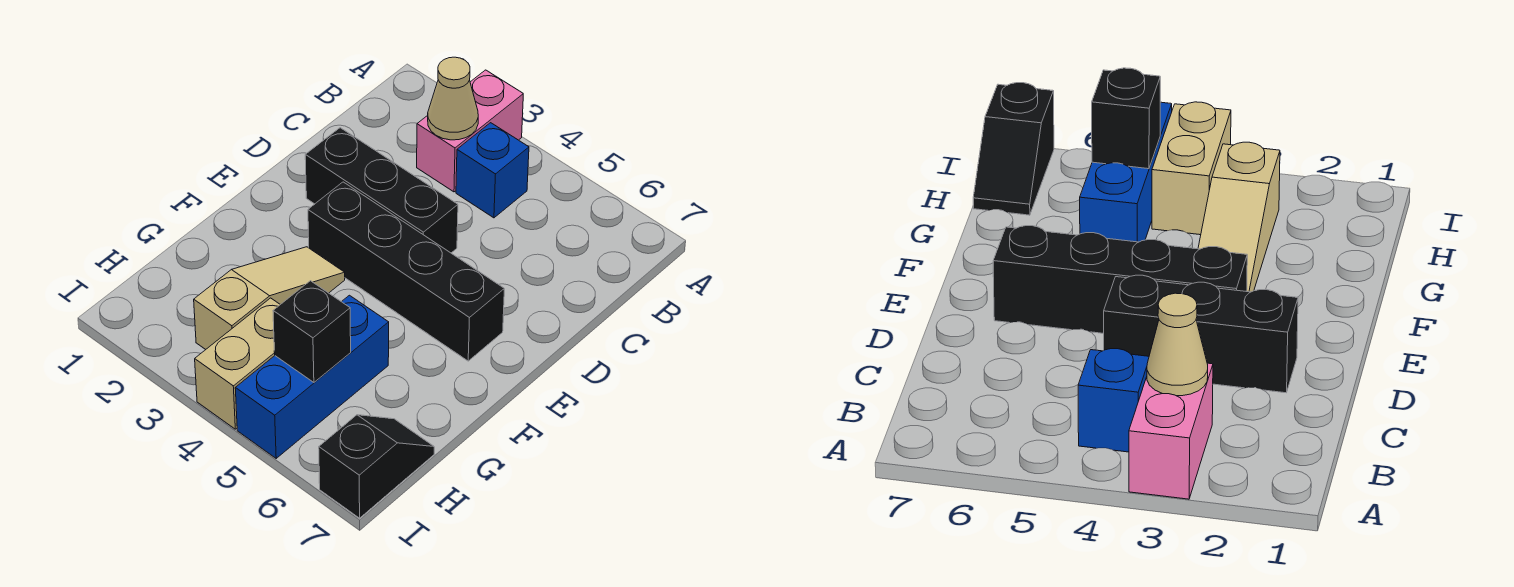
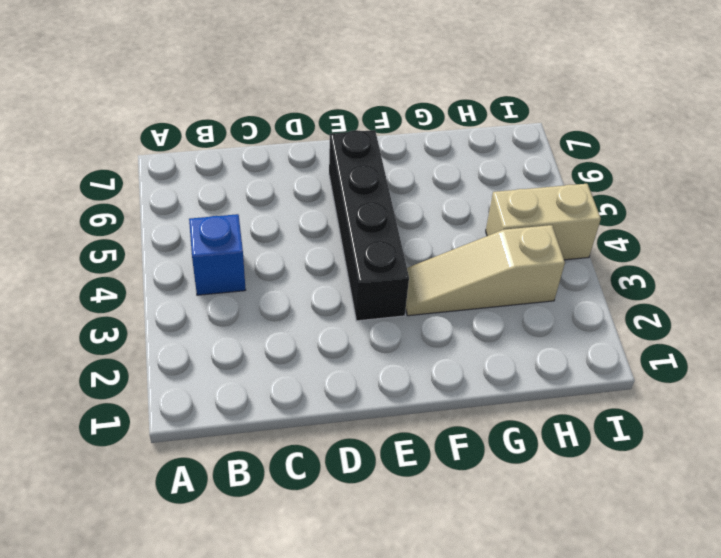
none -> pink brick A3:B3 level 1
none -> black brick D2:D4 level 1

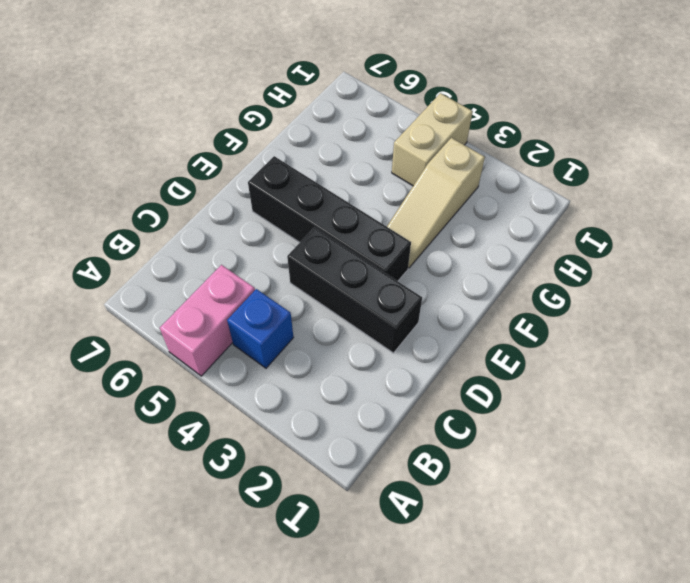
pink brick A5:B5 level 1 -> pink brick A3:B3 level 1
none -> blue brick G5:I5 level 1
none -> black slope H7:I7 level 1 top I

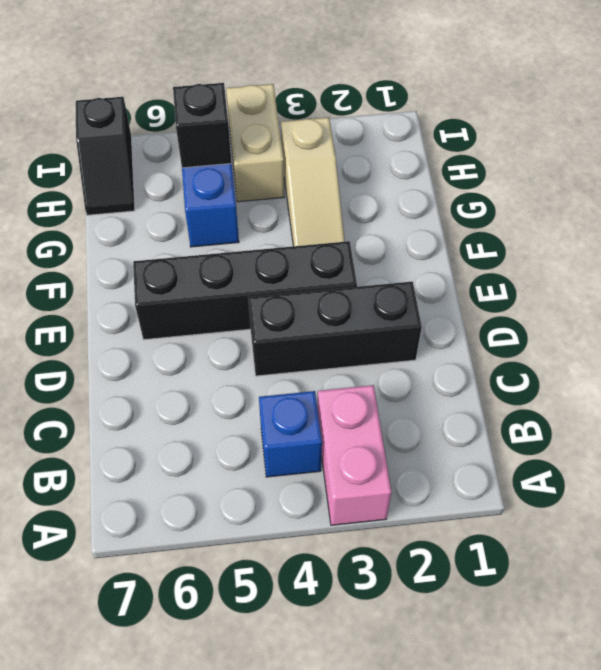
none -> tan cone B3 level 2

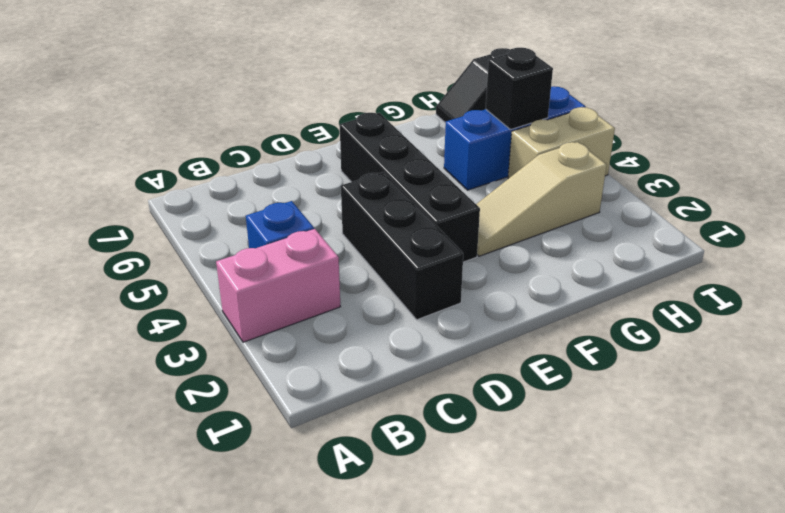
none -> tan cone B3 level 2

